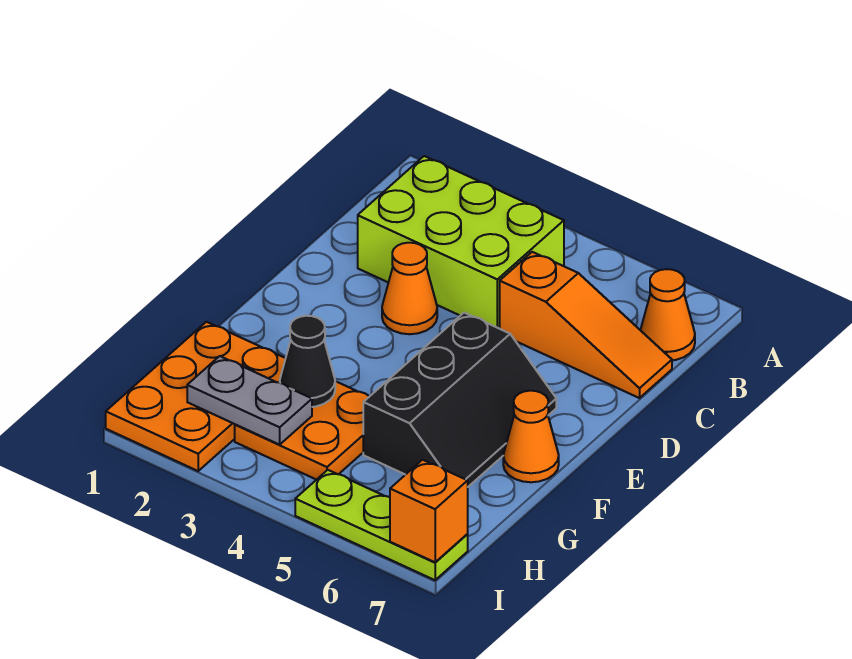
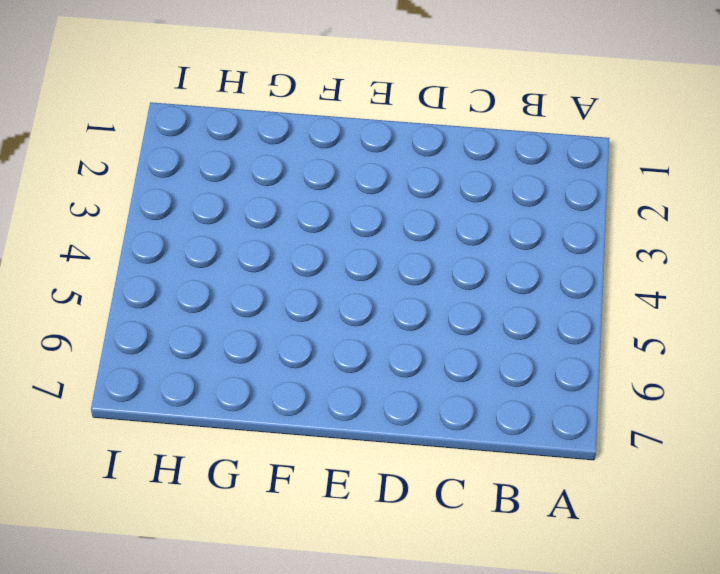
none -> lime brick B2:C4 level 1
none -> orange cone B7 level 1
none -> orange slope C5:C7 level 1 top 5

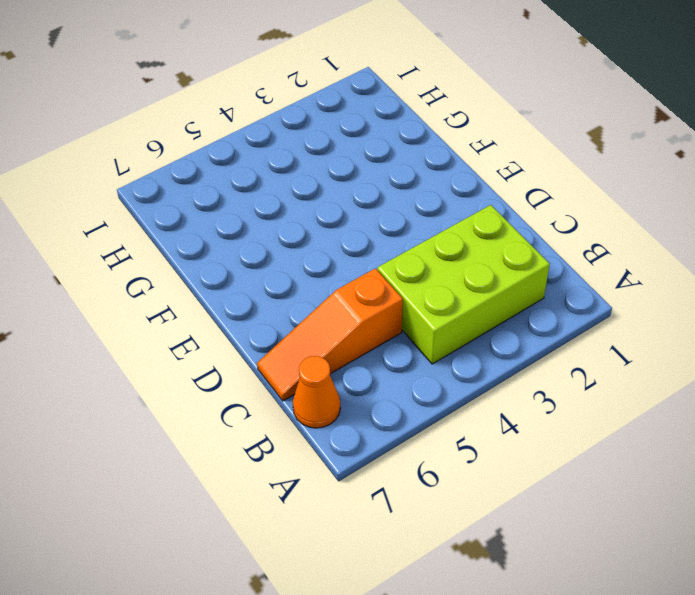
none -> orange cone D3 level 1
none -> black slope E5:G6 level 1 top 5
none -> orange cone F7 level 1

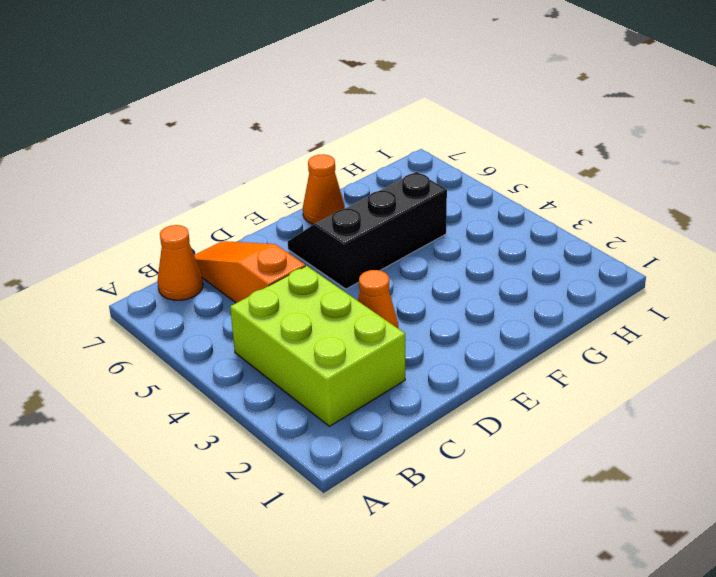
none -> orange plate G1:I2 level 1
none -> orange plate G3:H4 level 1
none -> lime plate I5:I7 level 1

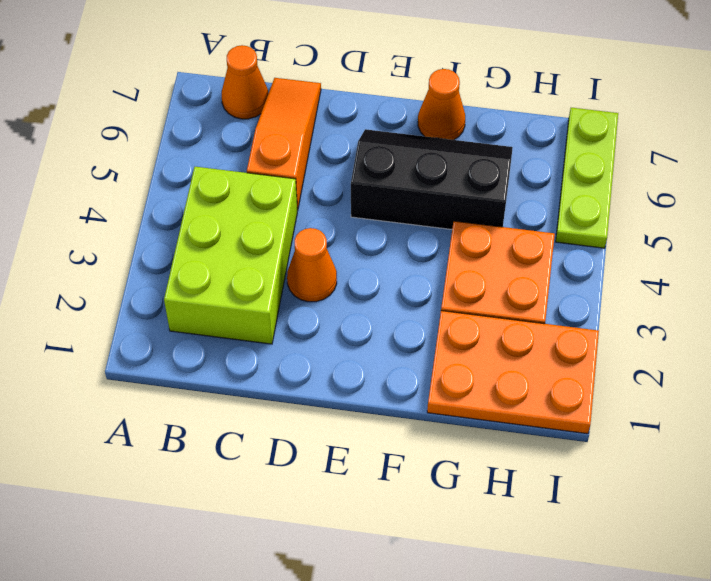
none -> black cone G3 level 2
none -> grey plate H2:H3 level 2
none -> orange brick I7 level 2

